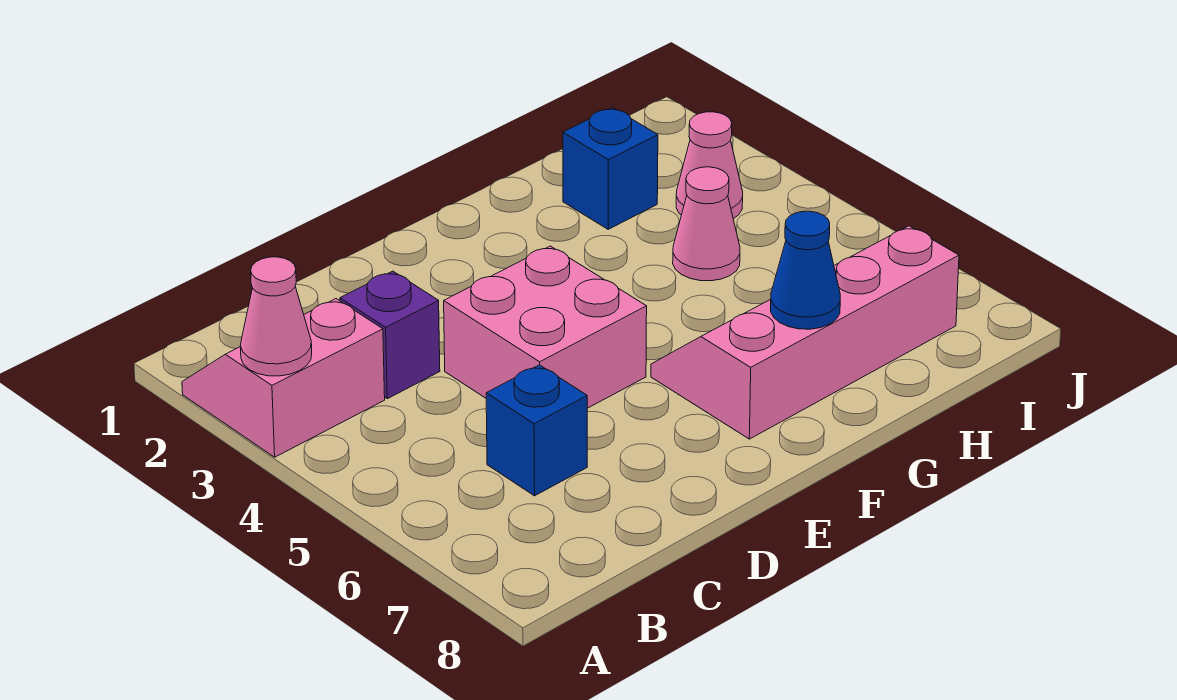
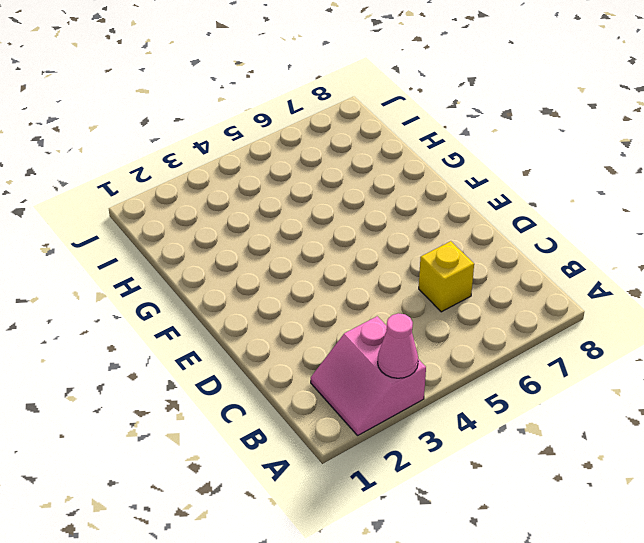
yellow brick C6 level 1 -> blue brick C6 level 1
none -> purple brick C3 level 1
none -> pink brick D4:E5 level 1

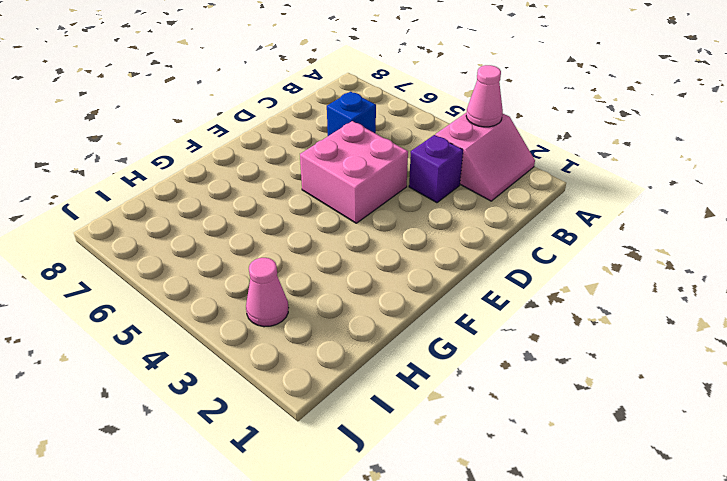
none -> pink slope F6:I7 level 1 top 7
none -> blue brick H2 level 1

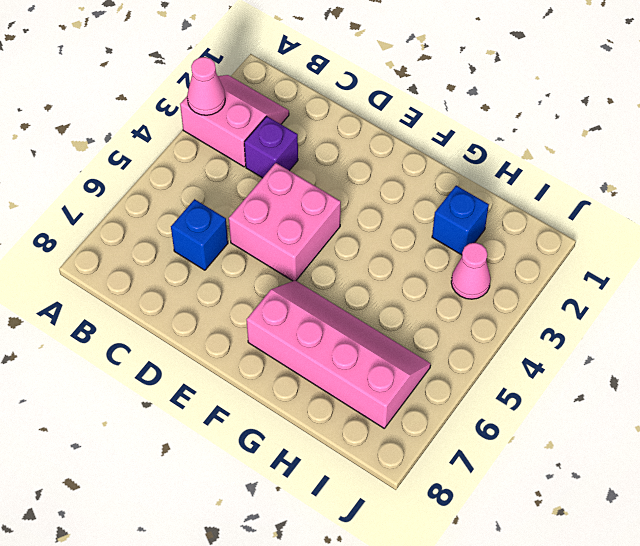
none -> pink cone H4 level 1
none -> blue cone G7 level 2

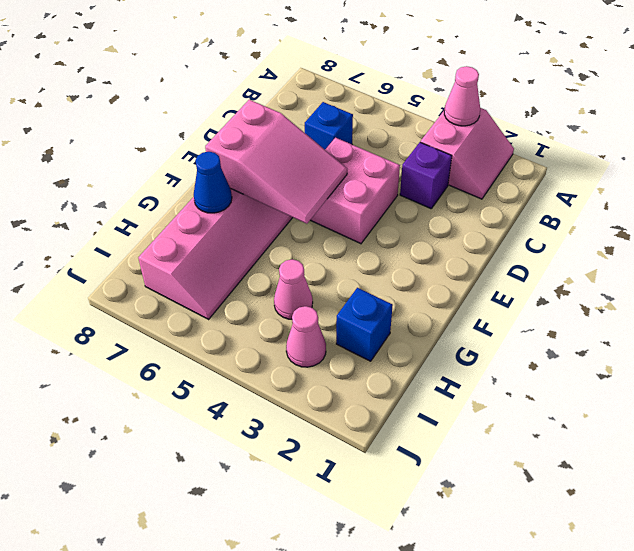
pink slope E5:F7 level 2 top 7 -> none

